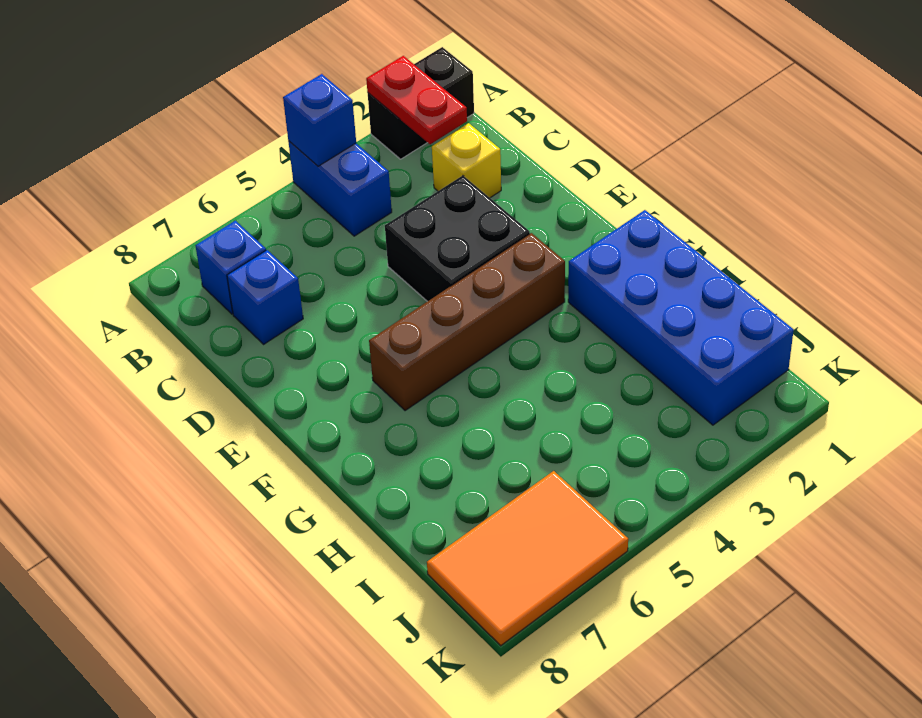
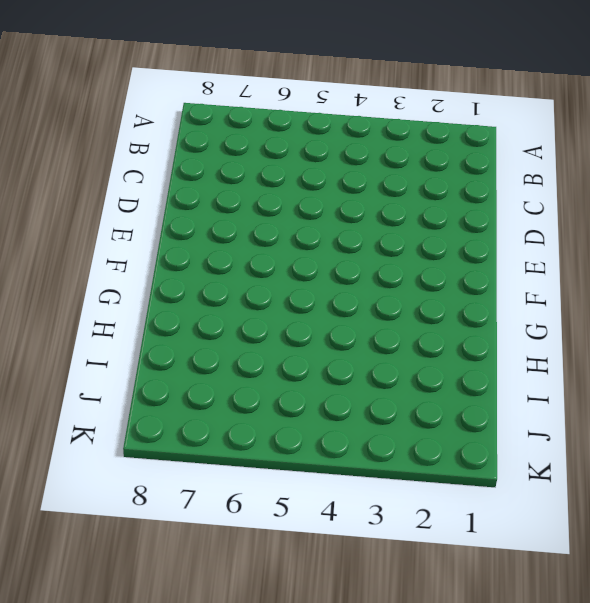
none -> black brick A1:A2 level 1
none -> blue brick A4:B4 level 1

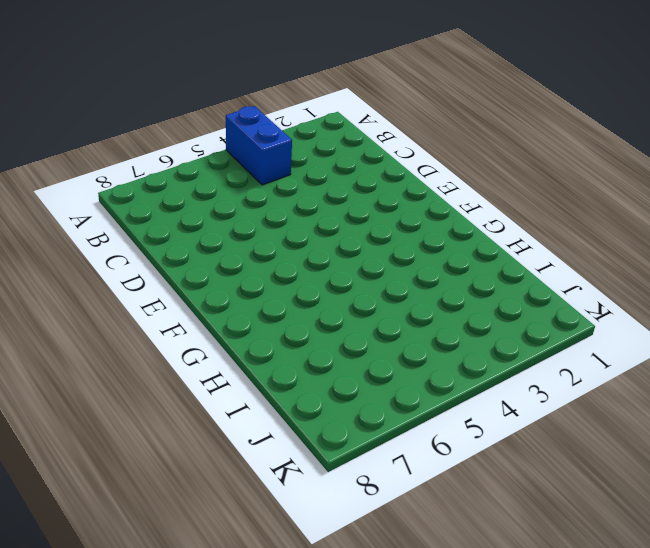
none -> black brick A1:A2 level 1
none -> blue brick B7 level 1

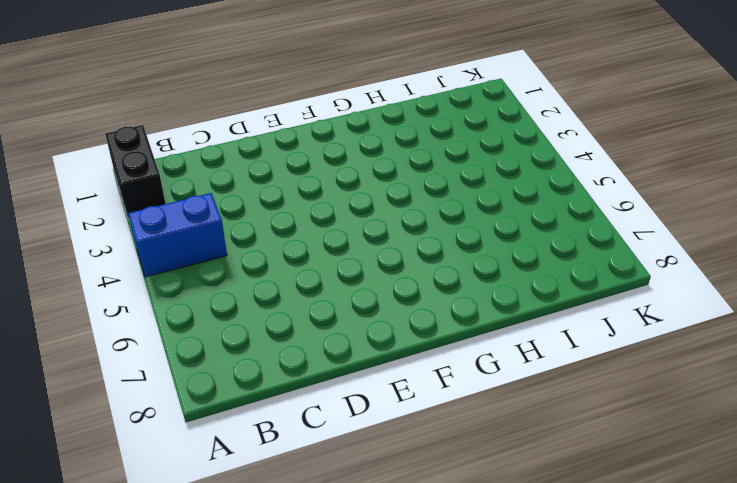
none -> blue brick B7 level 1
none -> yellow brick C2 level 1

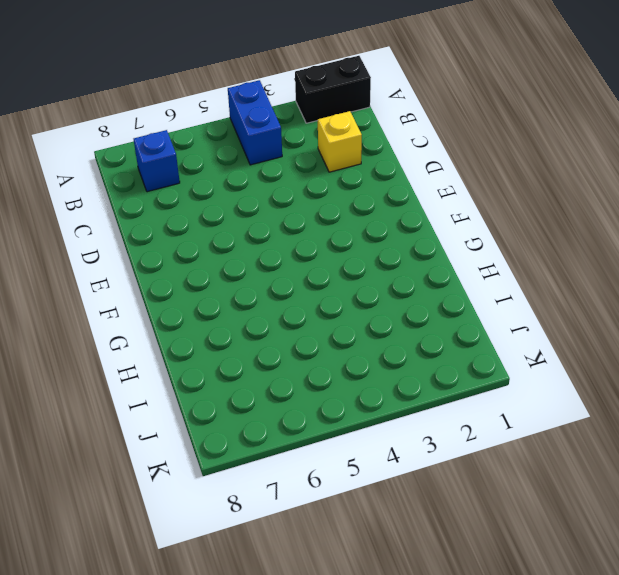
none -> blue brick C7 level 1
none -> black brick D3:E4 level 1

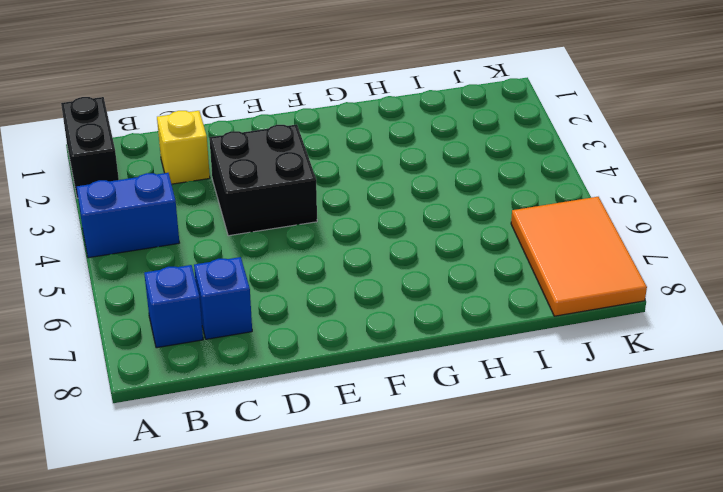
none -> brown brick F3:F6 level 1
none -> blue brick G1:J2 level 1

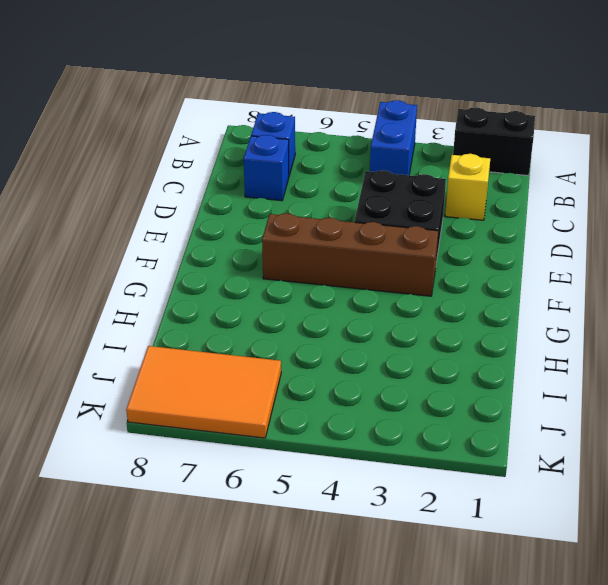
none -> blue brick G1:J2 level 1
none -> red plate A2:B2 level 2

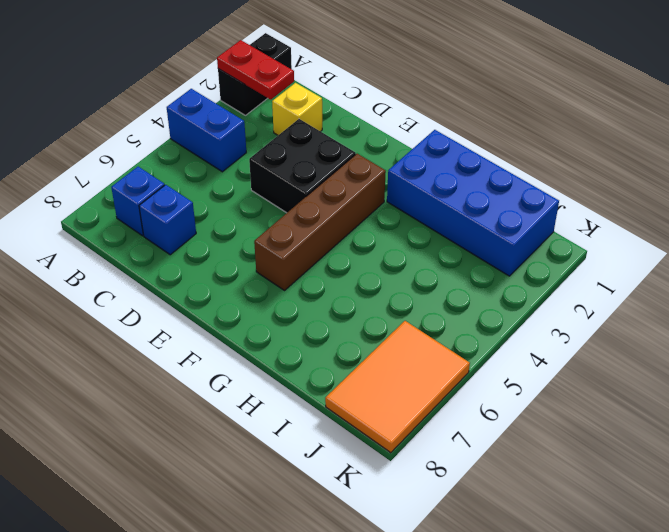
none -> blue brick A4 level 2

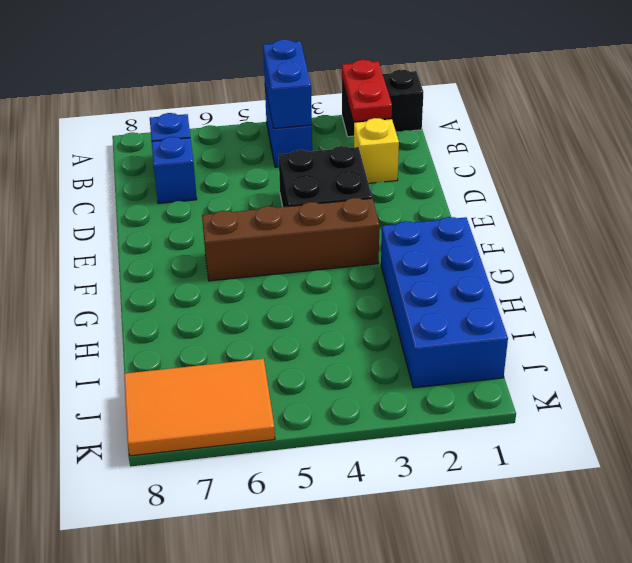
blue brick A4:B4 level 2 -> blue brick A4 level 2

